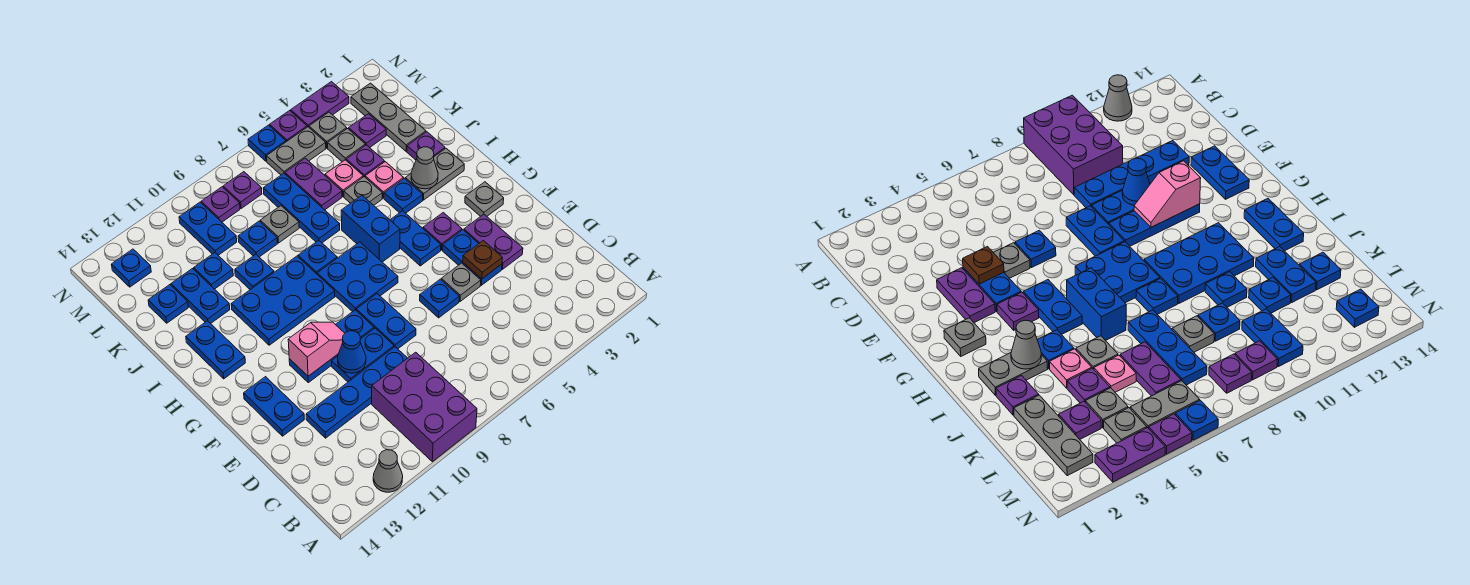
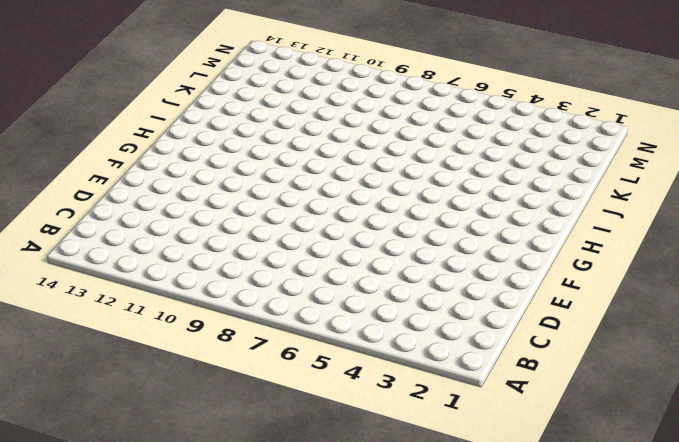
none -> purple brick A9:C10 level 1
none -> grey cone A12 level 1
none -> blue plate D9:D12 level 1
none -> purple plate E3:F3 level 1

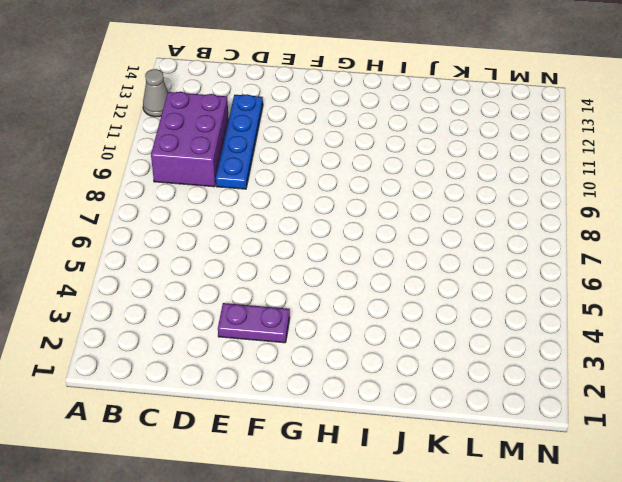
purple brick B9:C11 level 1 -> purple brick A9:C10 level 1
none -> blue plate E4:F4 level 1
none -> grey plate E5 level 1
none -> blue plate E6 level 1
none -> blue plate E8:F8 level 1

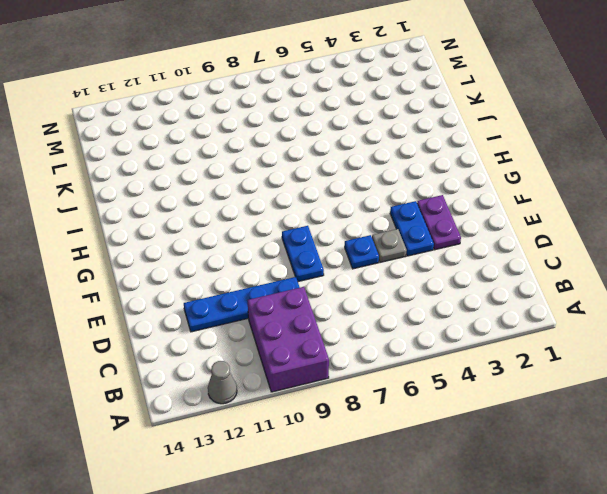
none -> blue plate E9:E10 level 1
none -> blue plate E13:F13 level 1
none -> blue plate F9:F11 level 1
none -> grey plate G2 level 1

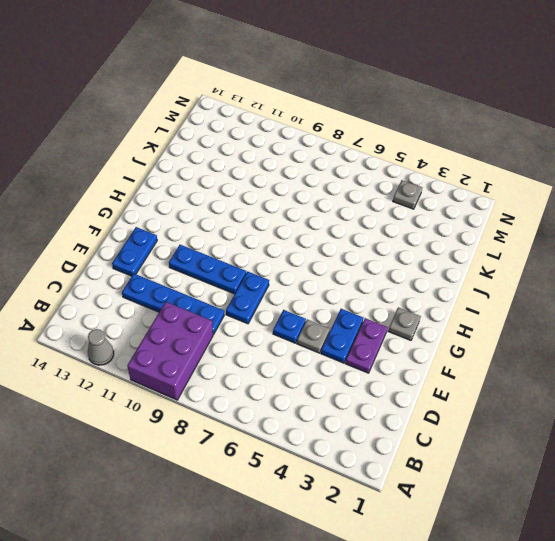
none -> blue plate E9:E10 level 1
none -> purple plate G4 level 1
none -> blue plate G5:H5 level 1
none -> blue plate G7:H8 level 1

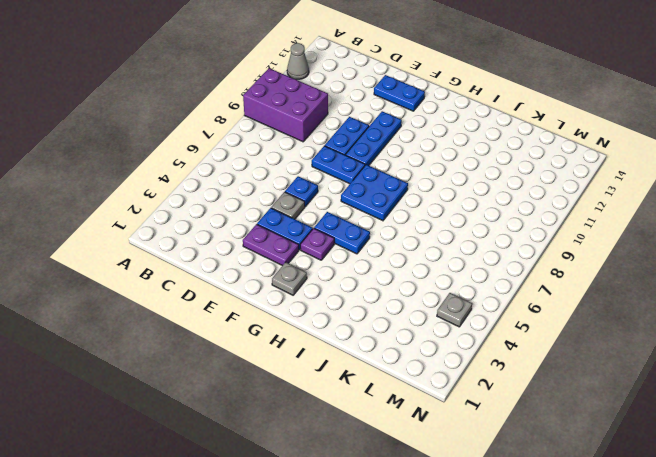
none -> blue plate D9:D12 level 1
none -> blue brick H6:I6 level 1
none -> blue plate H9:I11 level 1
none -> blue plate H13:I13 level 1

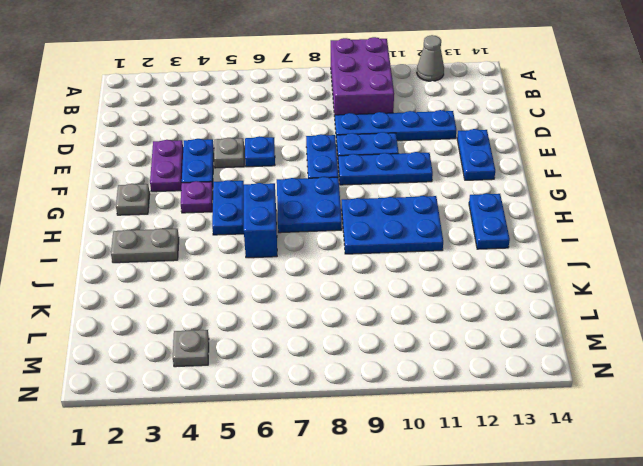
none -> blue plate I4 level 1
none -> blue plate I8 level 1
none -> purple plate J2 level 1
none -> pink plate J4 level 1

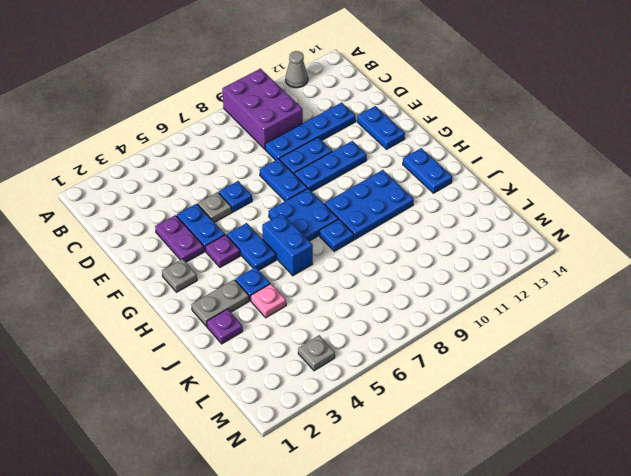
none -> grey plate J5 level 1
none -> blue plate J7:L7 level 1
none -> blue plate J10 level 1
none -> blue plate J12:K12 level 1

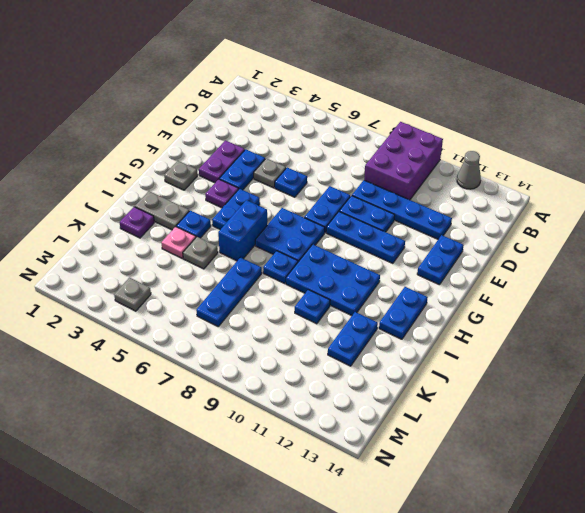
none -> grey plate K2:M2 level 1
none -> purple plate K4 level 1
none -> pink plate K5 level 1
none -> purple plate K6:L6 level 1

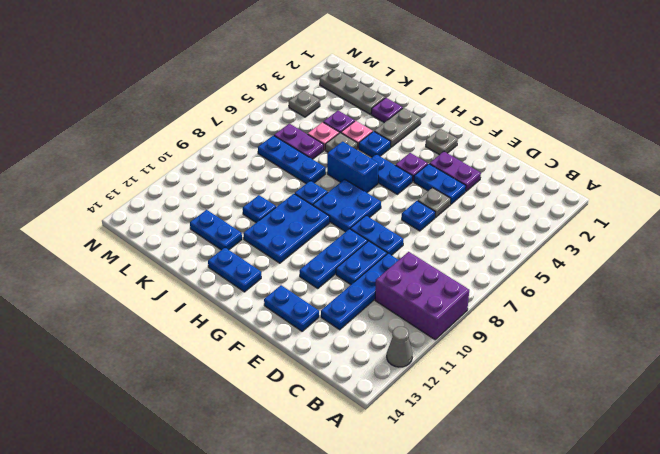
none -> grey plate K8 level 1
none -> blue plate K9 level 1
none -> blue plate K11 level 1
none -> blue plate K13 level 1

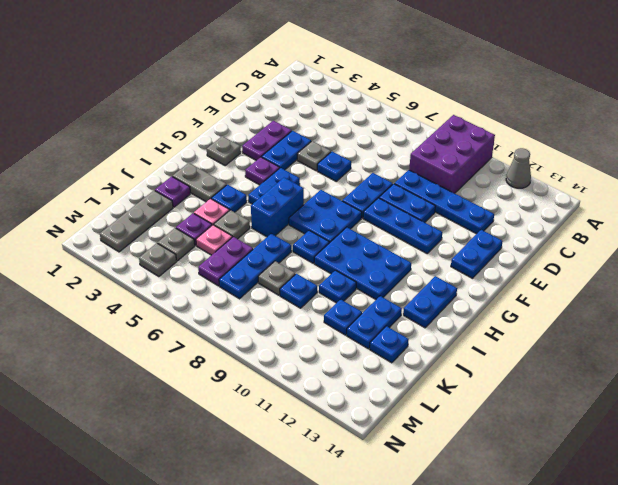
none -> purple plate L3 level 1
none -> blue plate L10:M10 level 1
none -> grey plate M5:M6 level 1
none -> purple plate M8 level 1

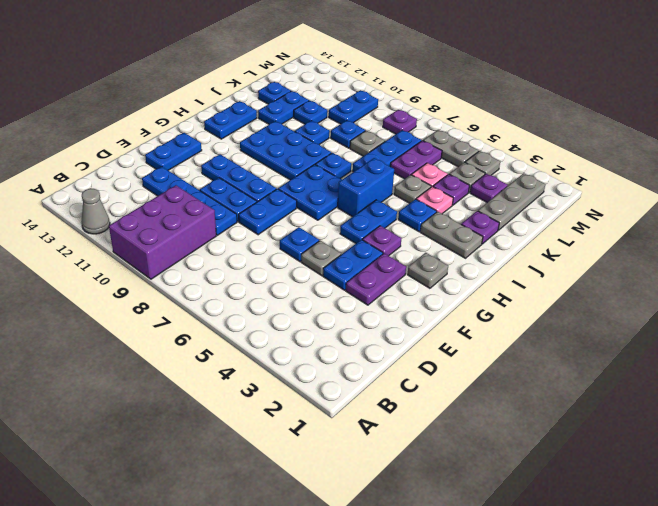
none -> purple plate M9 level 1
none -> blue plate M13 level 1
none -> purple plate N3:N4 level 1
none -> purple plate N5 level 1

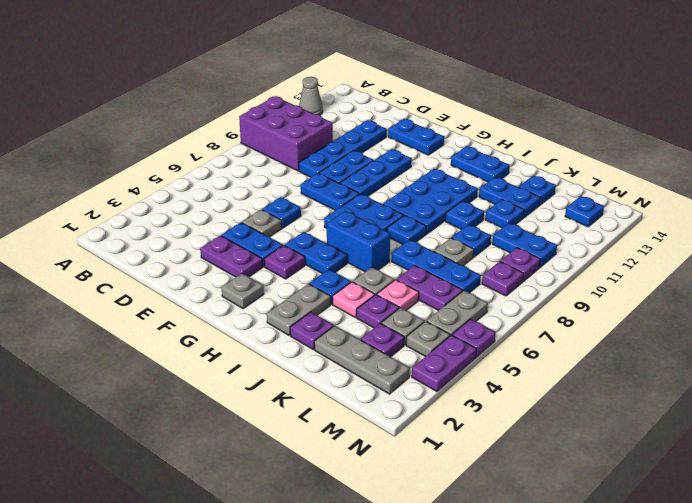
none -> blue plate N6 level 1
none -> brown plate E4 level 2
none -> blue cone E10 level 2
none -> pink slope F10:F11 level 2 top 11

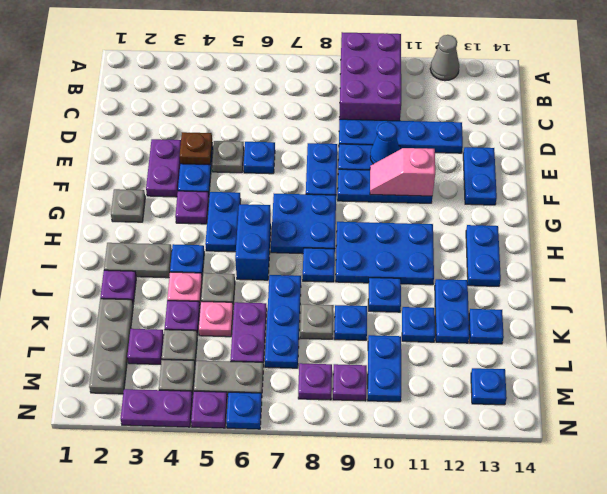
none -> grey cone I3 level 2

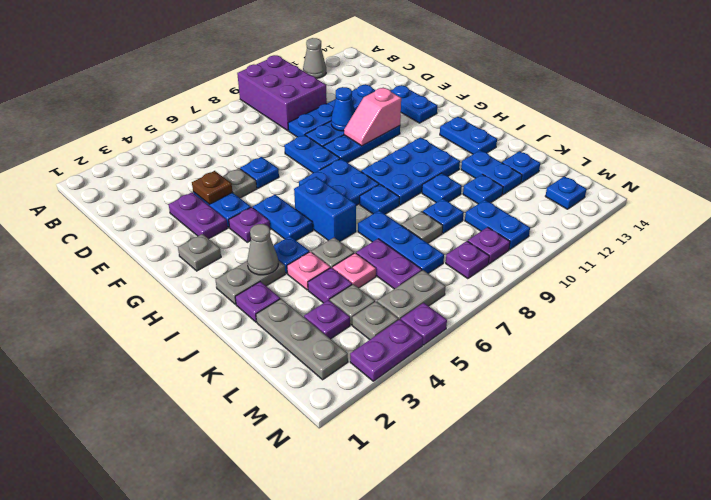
none -> blue plate N6 level 1

